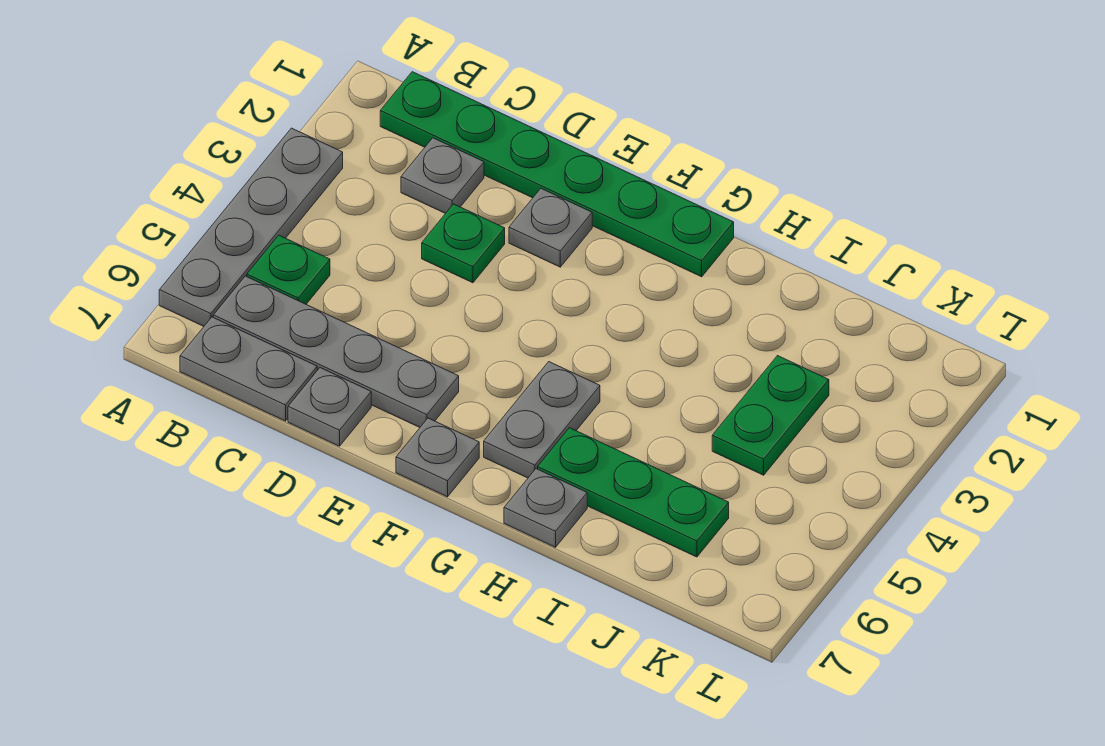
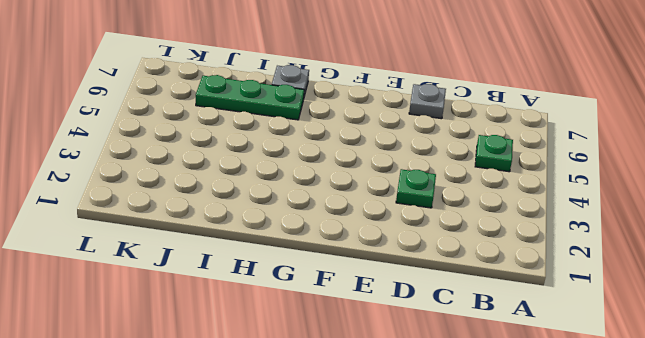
none -> grey plate A3:A6 level 1
none -> green plate B1:G1 level 1
none -> grey plate B6:E6 level 1

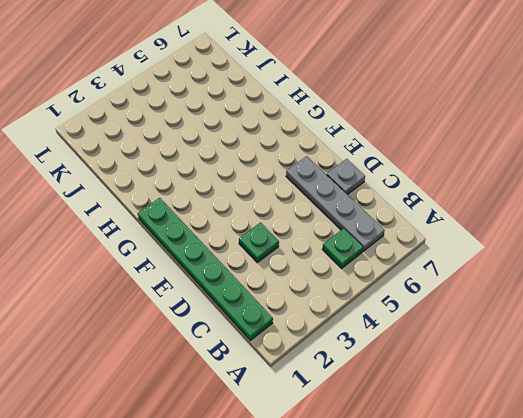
none -> grey plate A3:A6 level 1
none -> grey plate B7:C7 level 1
none -> grey plate C2 level 1

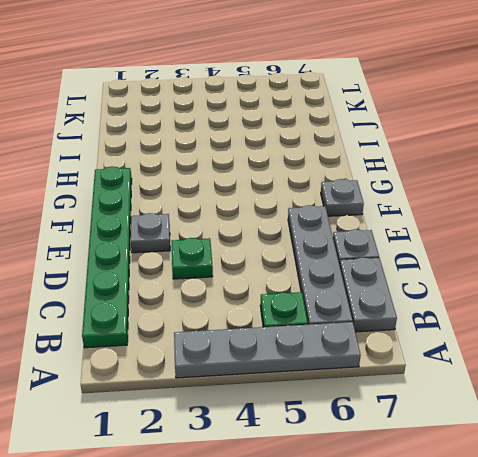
none -> grey plate C2 level 1
none -> grey plate G5:G6 level 1
none -> green plate H6:J6 level 1

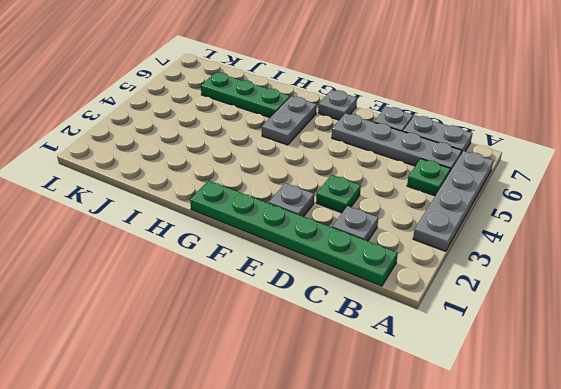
none -> grey plate H7 level 1
none -> green plate J3:J4 level 1

